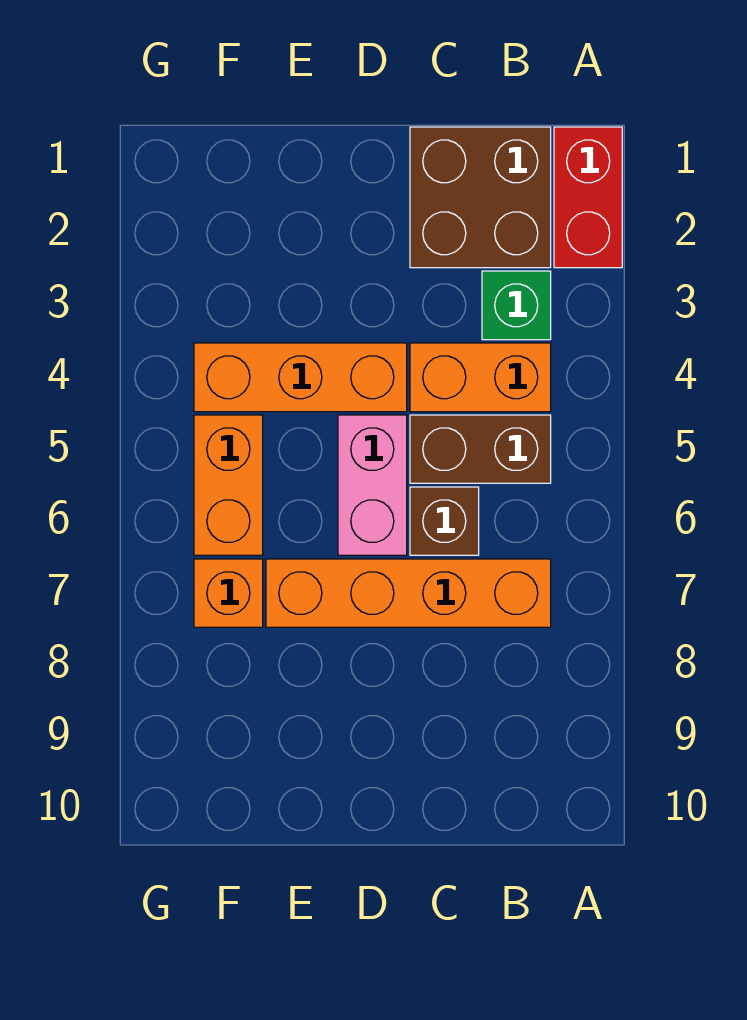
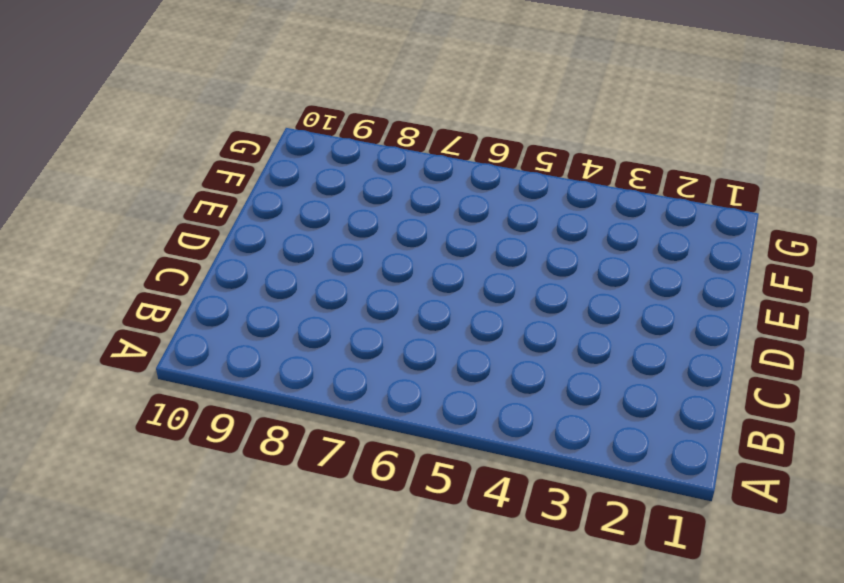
none -> red brick A1:A2 level 1
none -> brown brick B1:C2 level 1

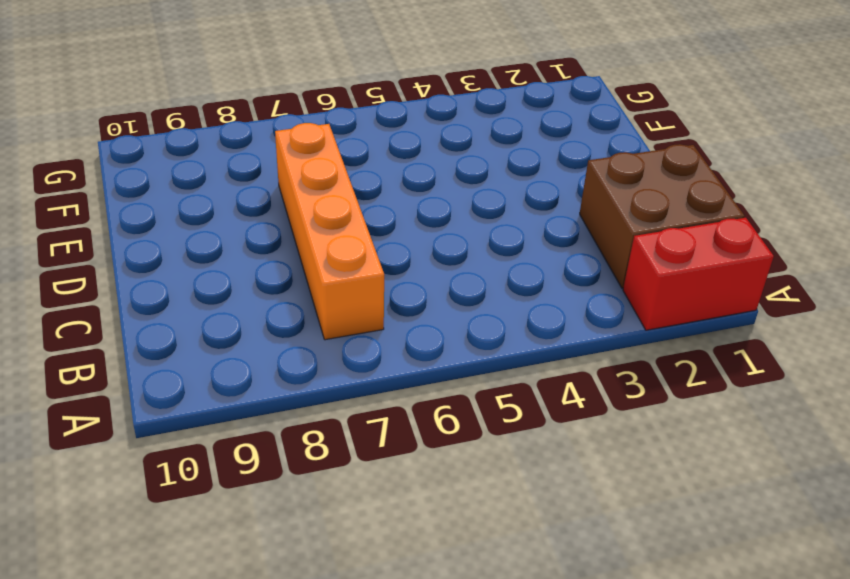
none -> green brick B3 level 1
none -> orange brick B4:C4 level 1

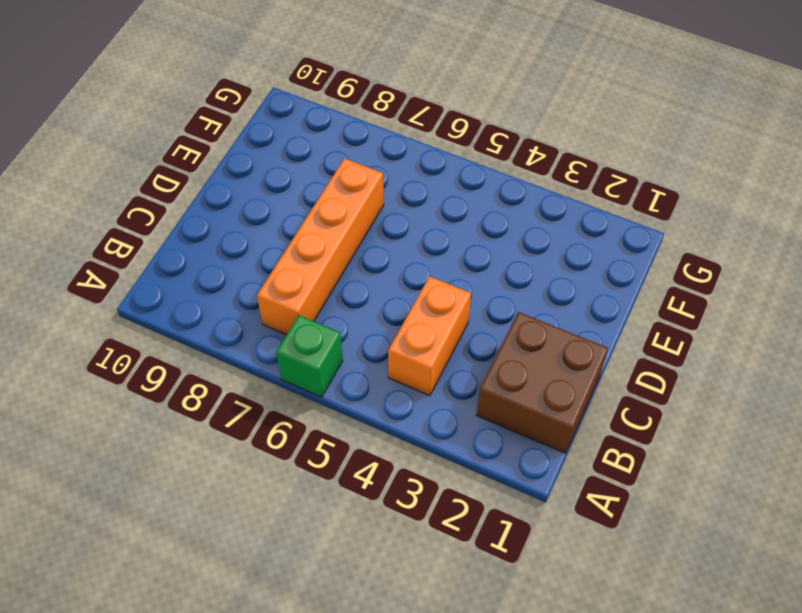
green brick A6 level 1 -> green brick B3 level 1
none -> red brick A1:A2 level 1
none -> brown brick B5:C5 level 1

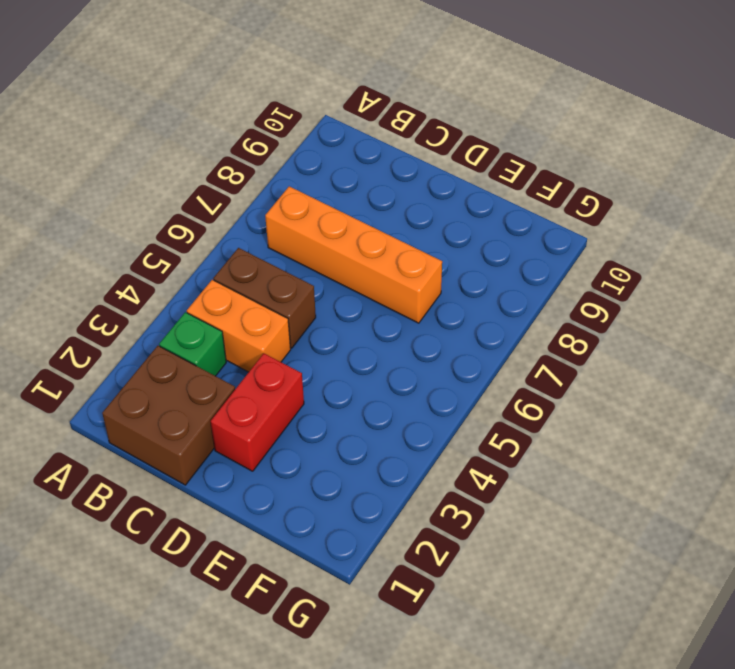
red brick D2:D3 level 1 -> red brick A1:A2 level 1
none -> brown brick C6 level 1
none -> orange brick D4:F4 level 1

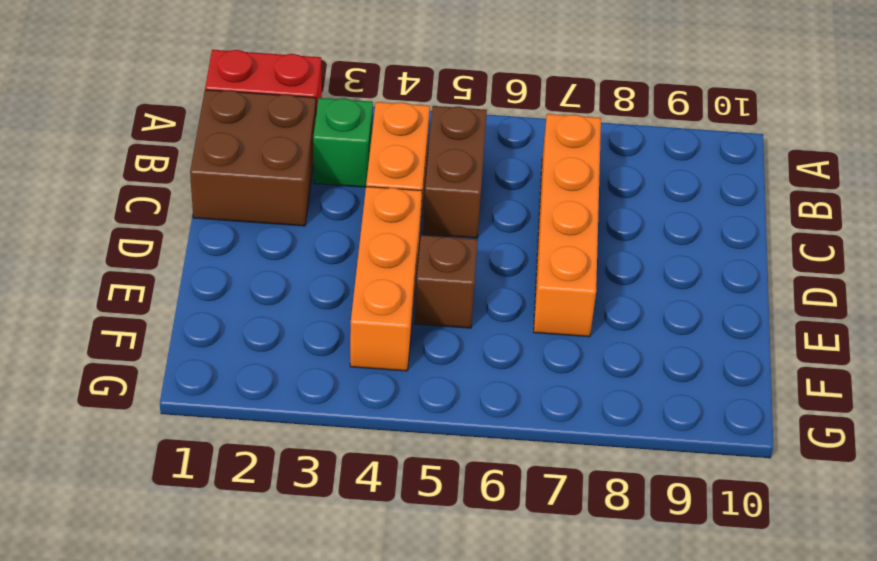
brown brick E5 level 1 -> brown brick C6 level 1
none -> pink brick D5:D6 level 1
none -> orange brick F5:F6 level 1

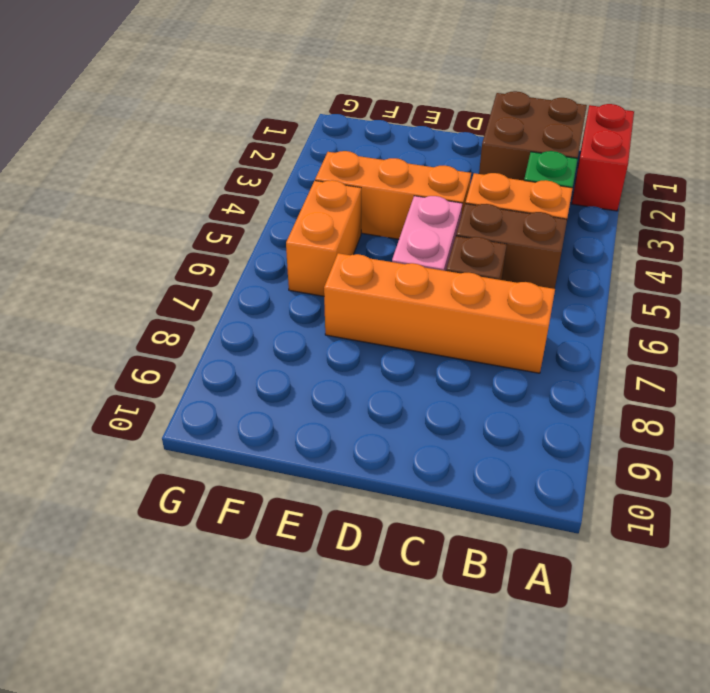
none -> orange brick F7 level 1

